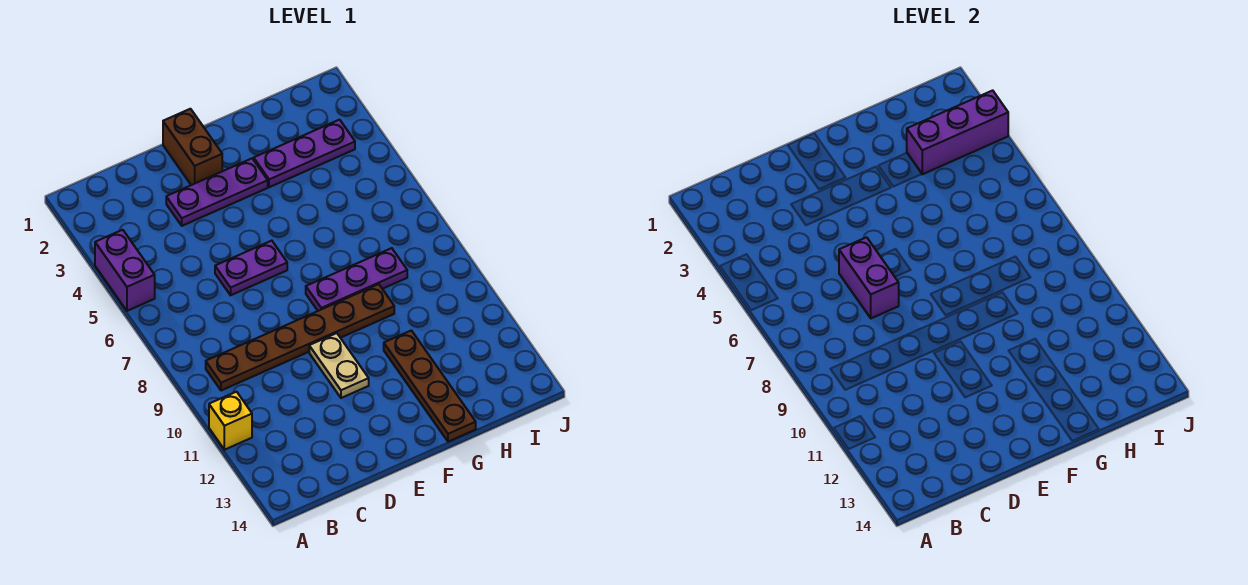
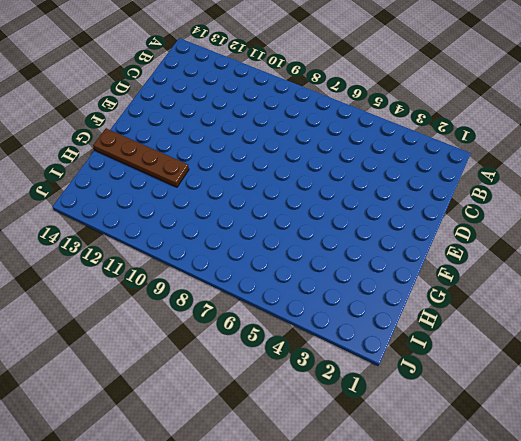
none -> purple brick A4:A5 level 1
none -> yellow brick A11 level 1
none -> brown plate B9:G9 level 1

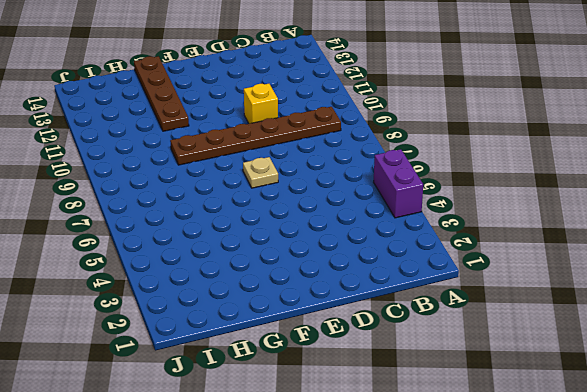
yellow brick D10 level 1 -> yellow brick A11 level 1
tan plate E7 level 1 -> none
none -> purple plate D3:F3 level 1
none -> purple plate D6:E6 level 1
none -> brown brick E1:E2 level 1

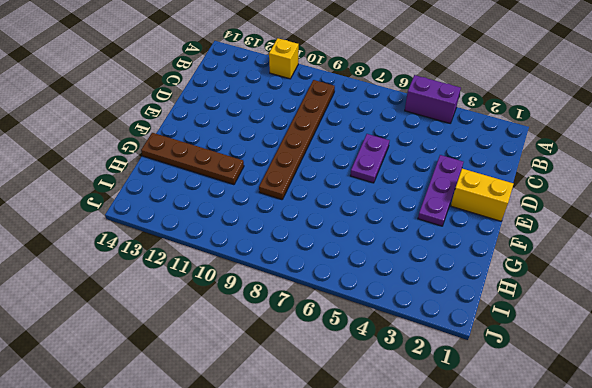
yellow brick E1:E2 level 1 -> brown brick E1:E2 level 1
none -> tan plate E10:E11 level 1
none -> purple plate F8:H8 level 1
none -> purple plate G3:I3 level 1

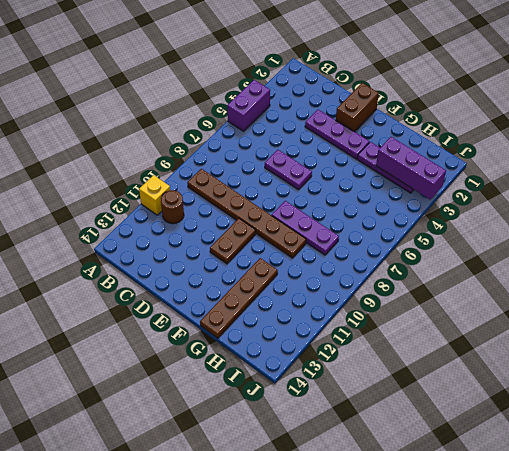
brown round brick B11 level 1 -> none
brown plate E10:E11 level 1 -> tan plate E10:E11 level 1
none -> purple brick D6:D7 level 2

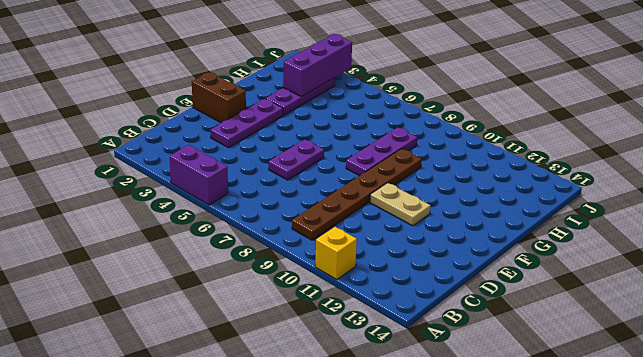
none -> brown plate G11:G14 level 1
none -> purple brick D6:D7 level 2

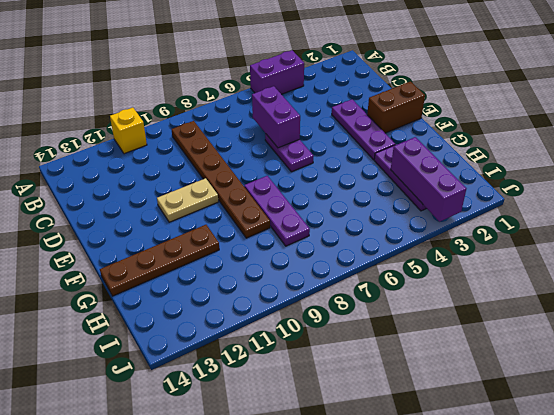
purple brick C6:D6 level 2 -> purple brick D6:D7 level 2

